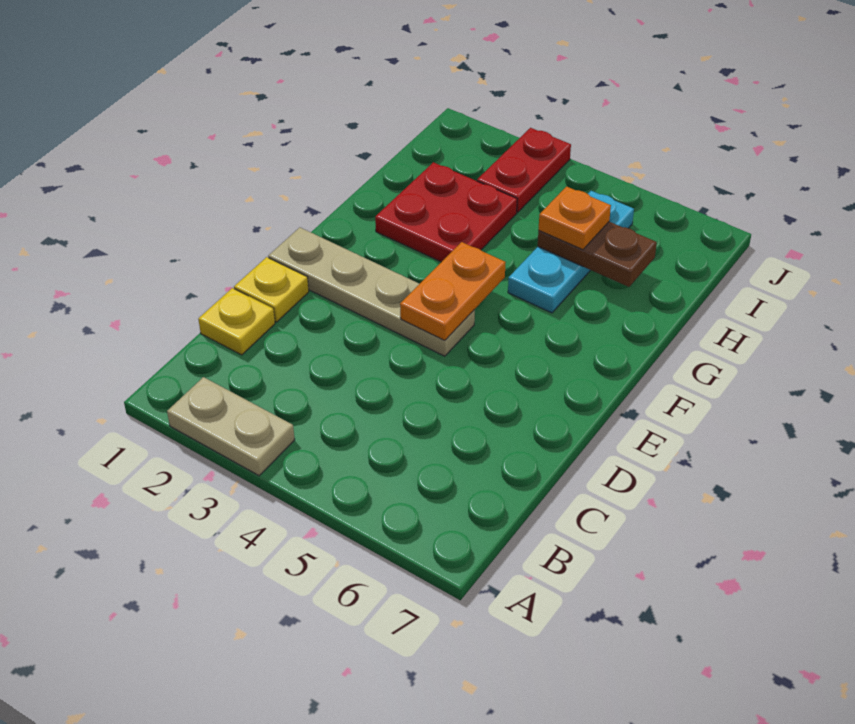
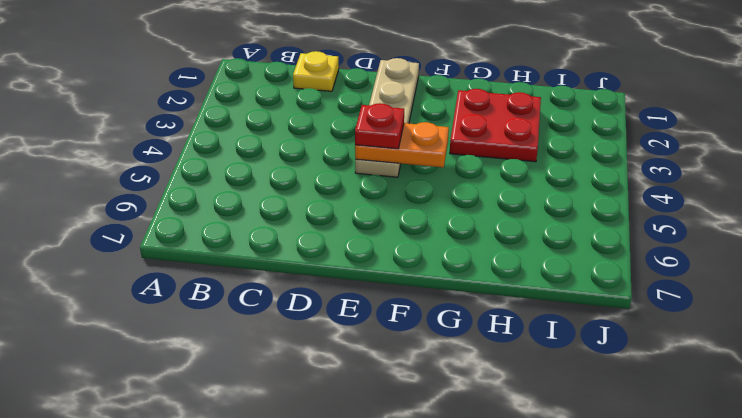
red plate E4 level 3 -> none
none -> tan plate A2:A3 level 1
none -> yellow plate D1 level 1

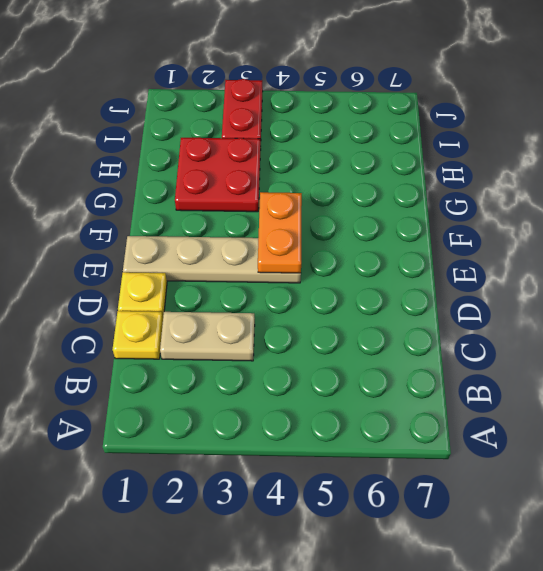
tan plate C2:C3 level 1 -> tan plate A2:A3 level 1
none -> cyan plate G5:I5 level 1
none -> brown plate H5:H6 level 2

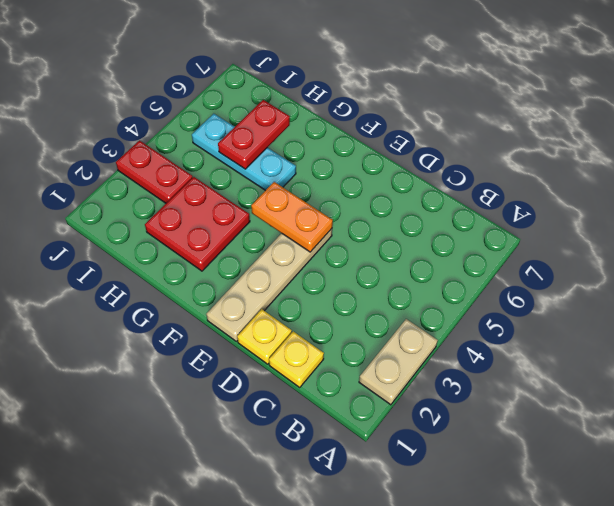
red plate H5:H6 level 2 -> brown plate H5:H6 level 2
none -> orange plate H5 level 3

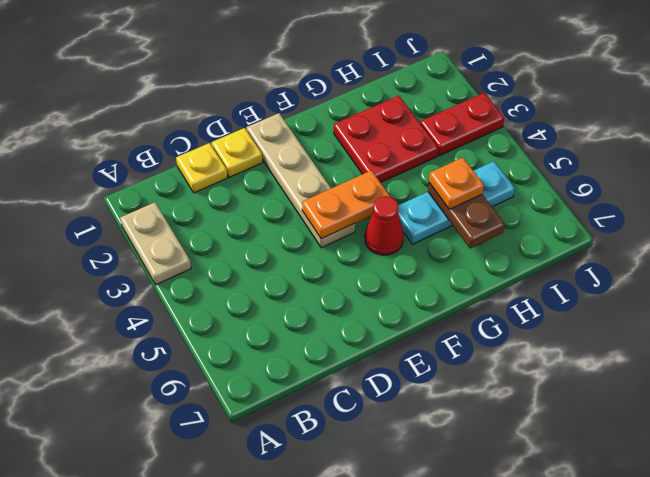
red cone F5 level 1 -> none

